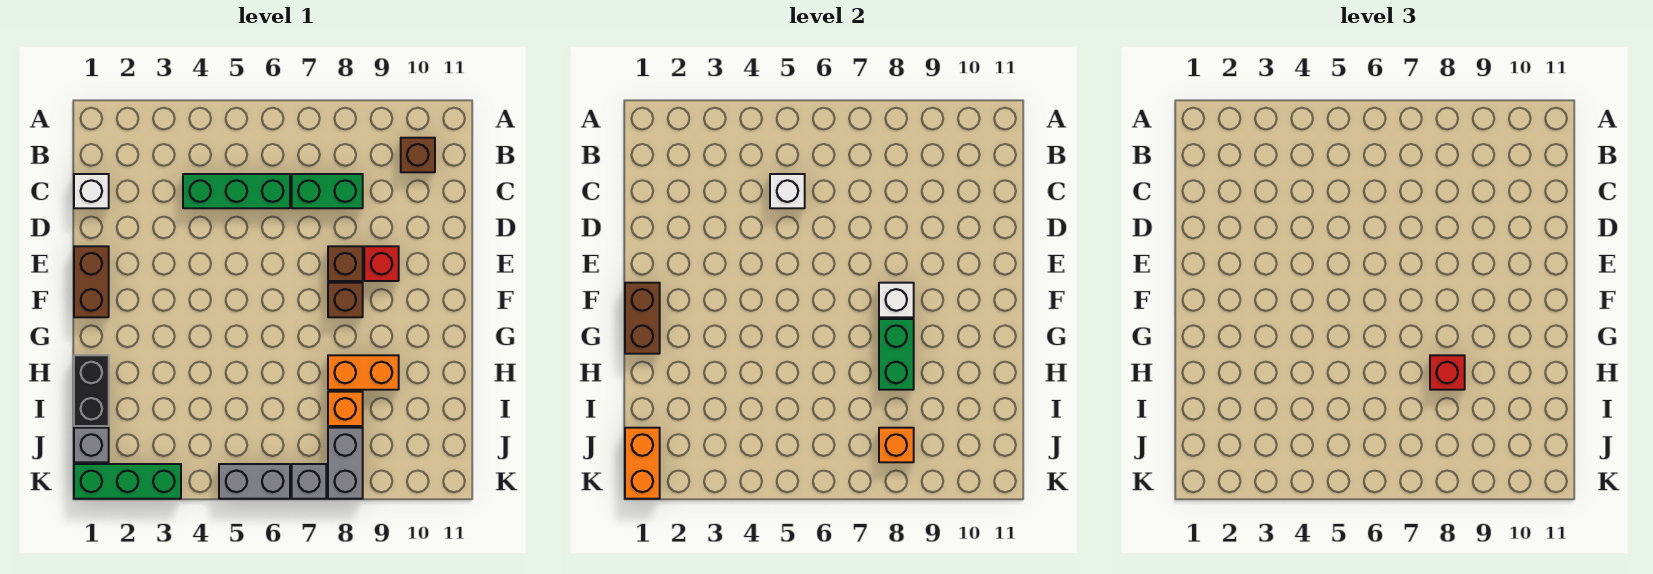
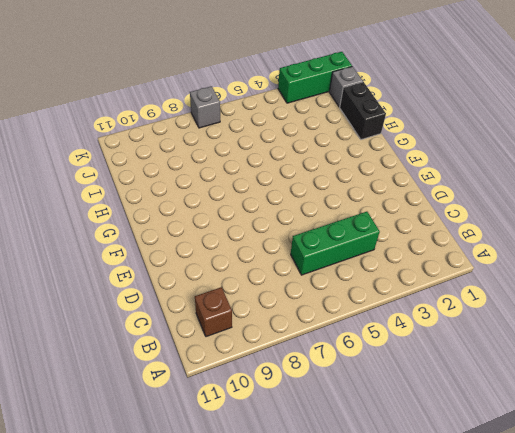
none -> white brick C1 level 1
none -> green brick C7:C8 level 1
none -> brown brick E1:F1 level 1

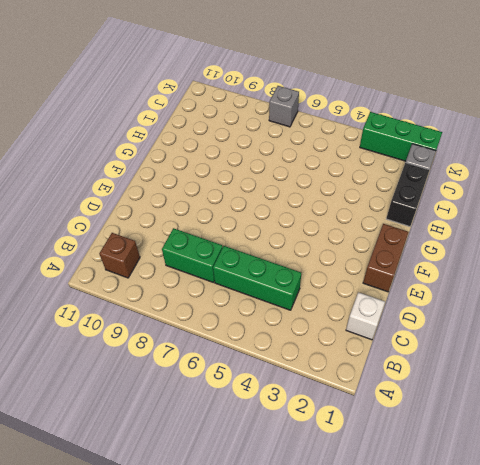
none -> brown brick E8 level 1
none -> red brick E9 level 1
none -> brown brick F8 level 1

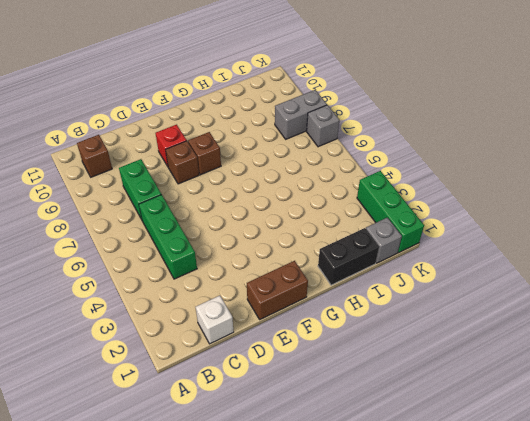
none -> orange brick H8:H9 level 1
none -> orange brick I8 level 1
none -> grey brick K5:K6 level 1

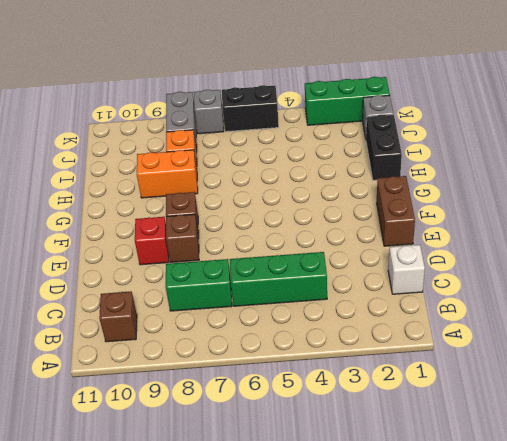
black brick K5:K6 level 1 -> grey brick K5:K6 level 1
none -> white brick C5 level 2
none -> brown brick F1:G1 level 2
none -> white brick F8 level 2

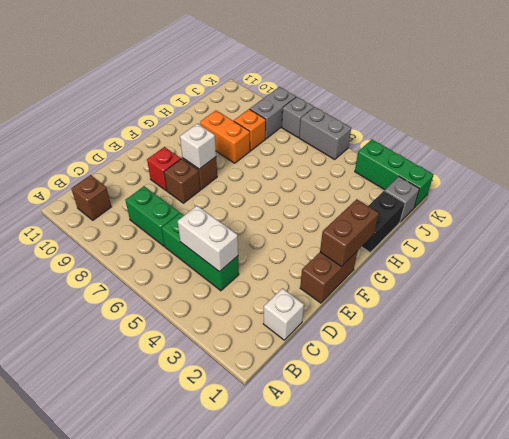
white brick C4:C5 level 2 -> white brick C5 level 2
none -> green brick G8:H8 level 2
none -> orange brick J1:K1 level 2
none -> orange brick J8 level 2

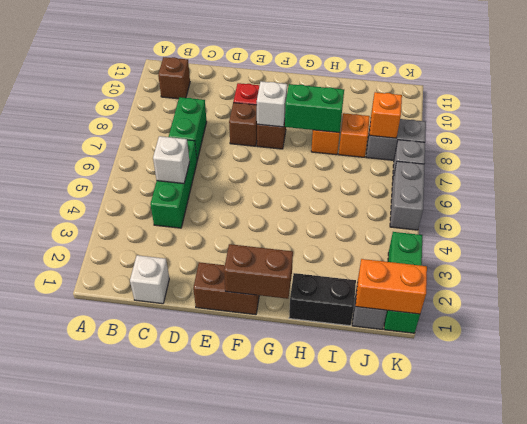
none -> red brick H8 level 3

